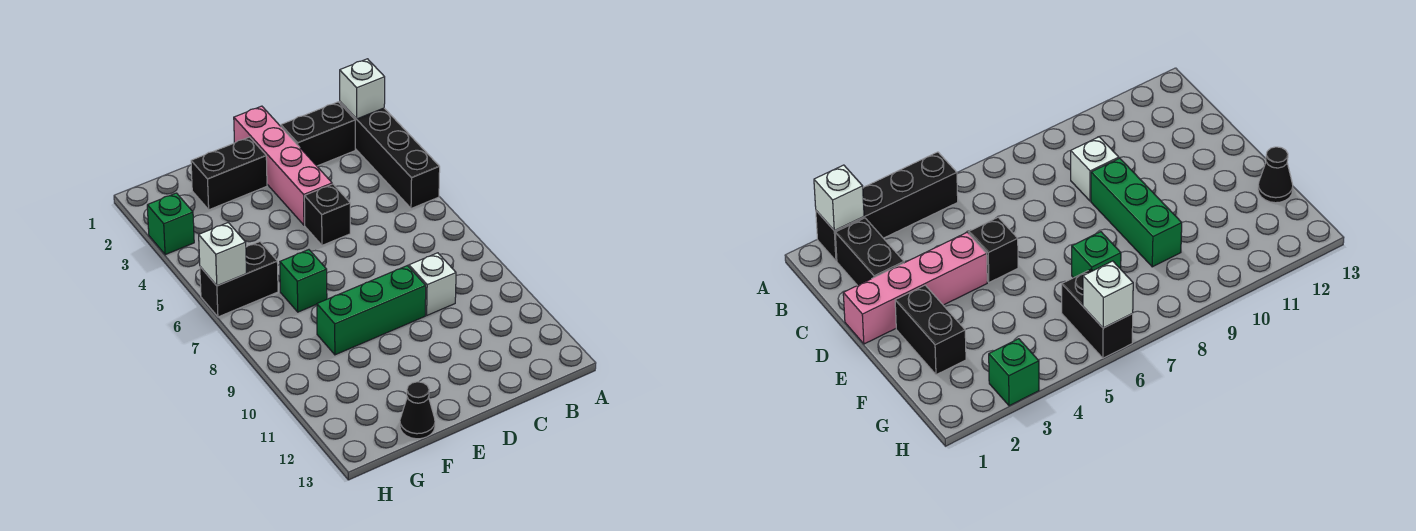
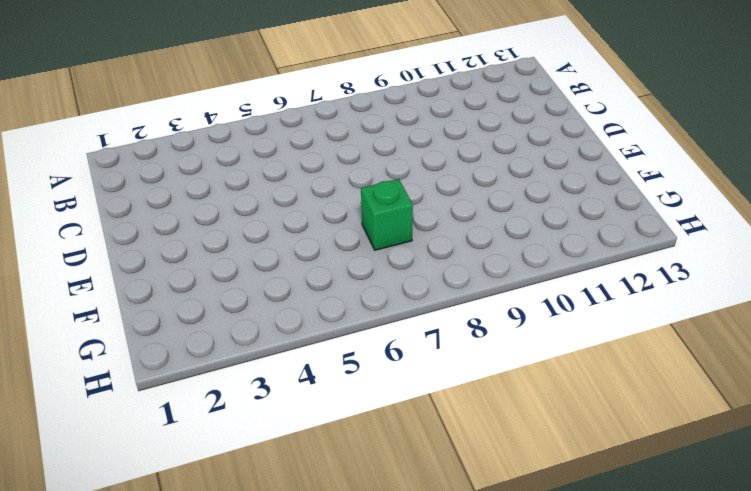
none -> black brick A2:A5 level 1
none -> black brick B2:C2 level 1
none -> white brick C9 level 1

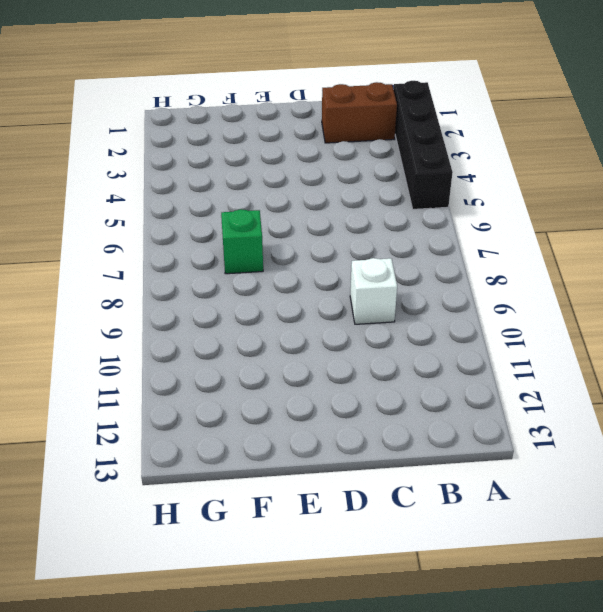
brown brick B2:C2 level 1 -> black brick B2:C2 level 1
none -> pink brick D1:D4 level 1
none -> black brick D5 level 1
none -> green brick D9:F9 level 1

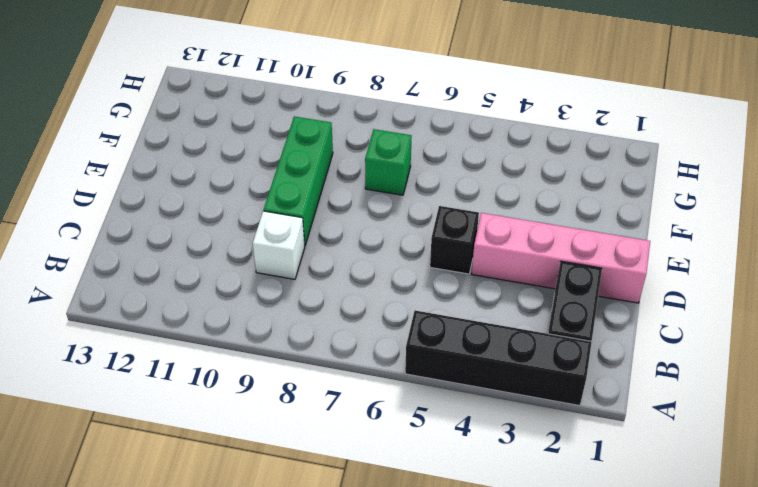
none -> black brick E2:F2 level 1
none -> black cone F13 level 1
none -> black brick G6:H6 level 1

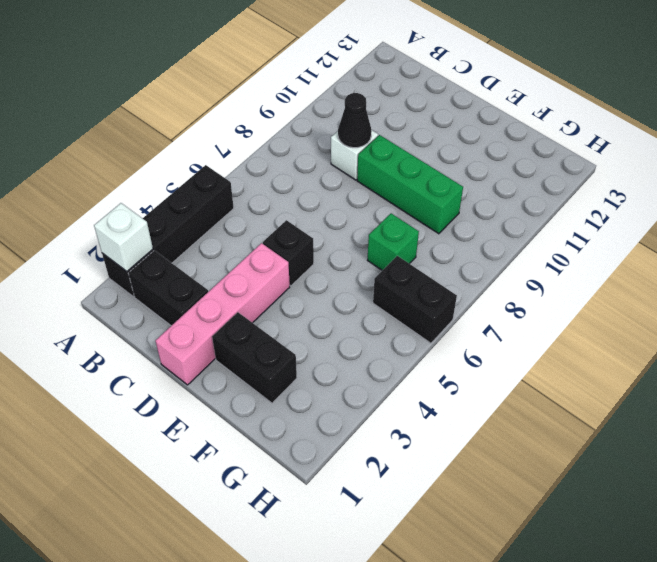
black cone C9 level 2 -> black cone F13 level 1
none -> green brick H3 level 1
none -> white brick H6 level 2

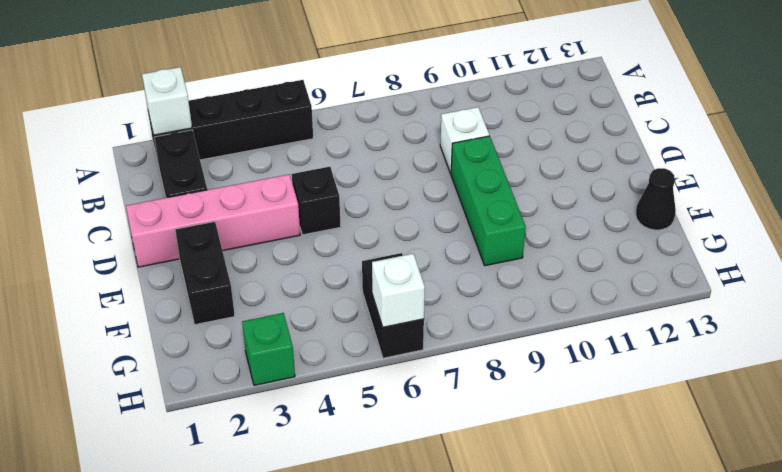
none -> green brick F7 level 1

